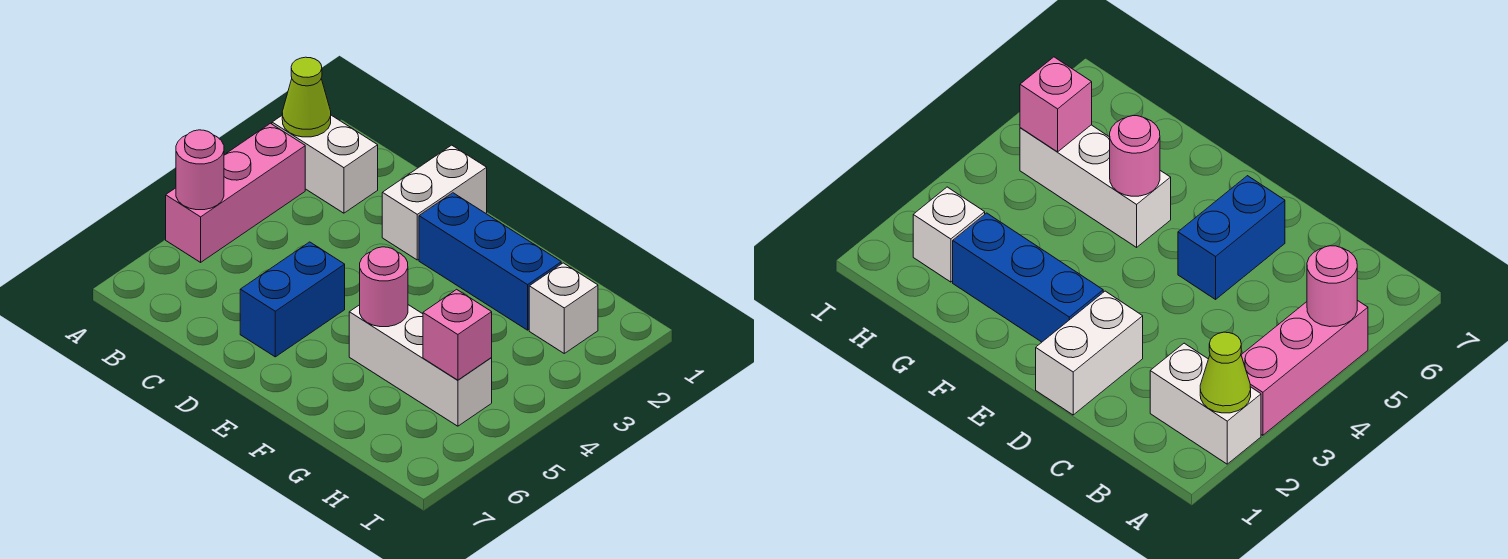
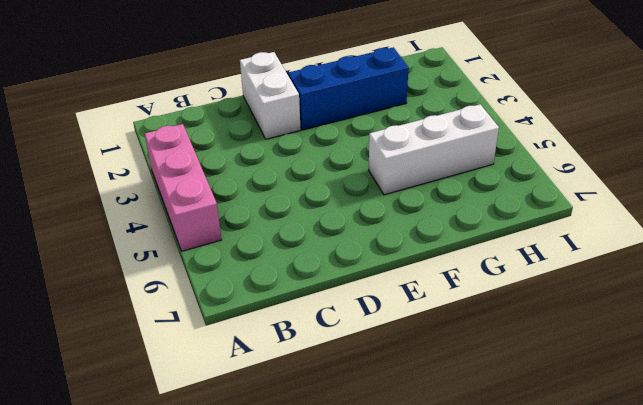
none -> white brick A2:B2 level 1
none -> blue brick D5:D6 level 1

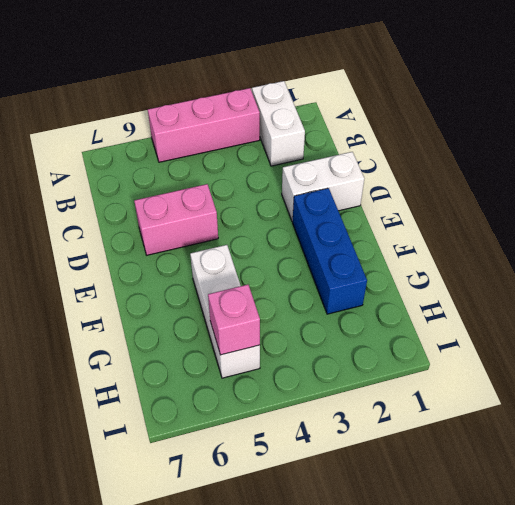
pink brick D5:D6 level 1 -> blue brick D5:D6 level 1
none -> white brick H2 level 1
none -> lime cone A2 level 2

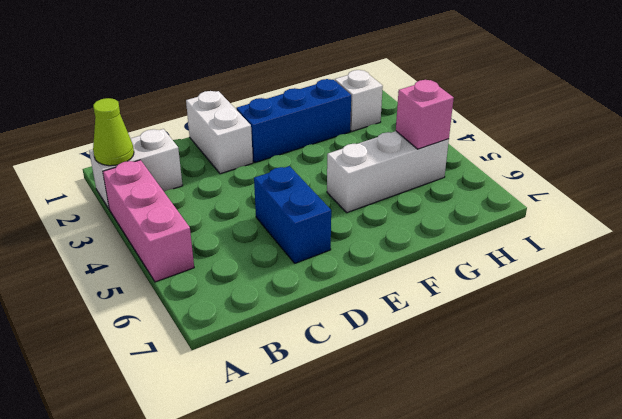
none -> pink round brick A5 level 2
none -> pink round brick F5 level 2

